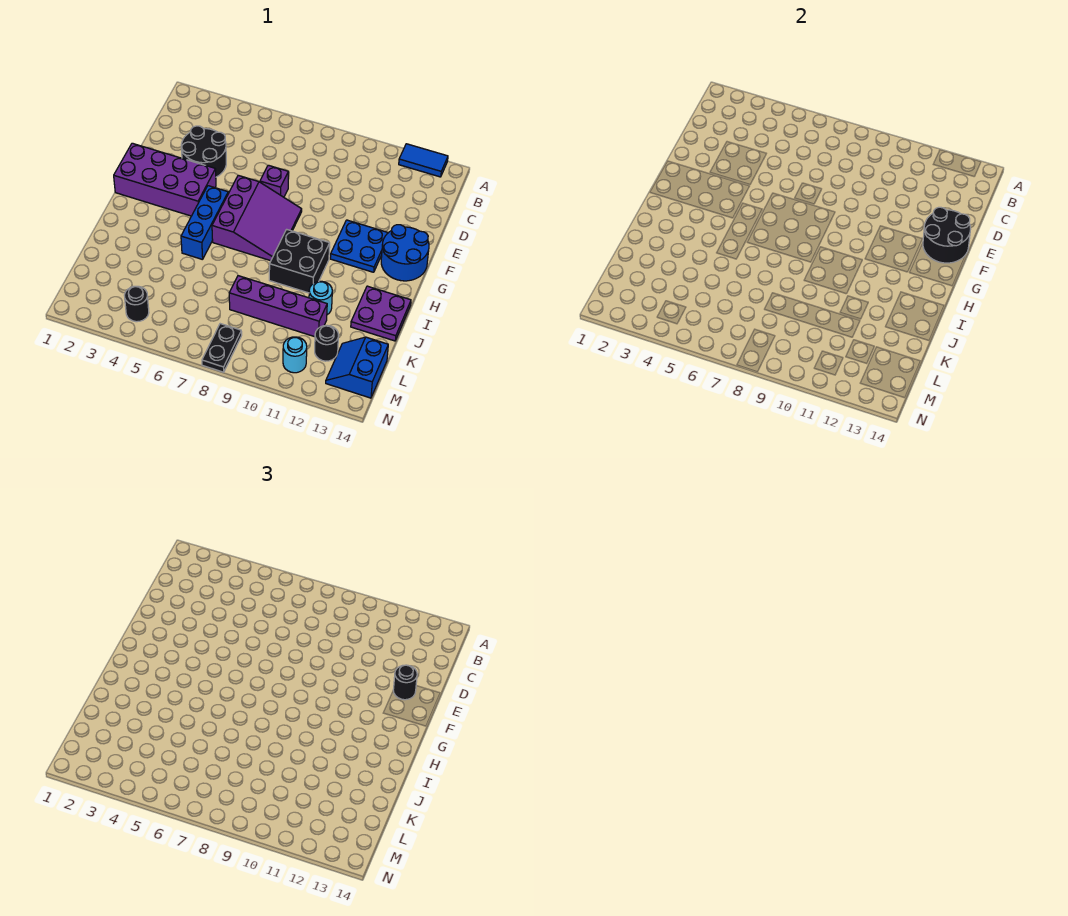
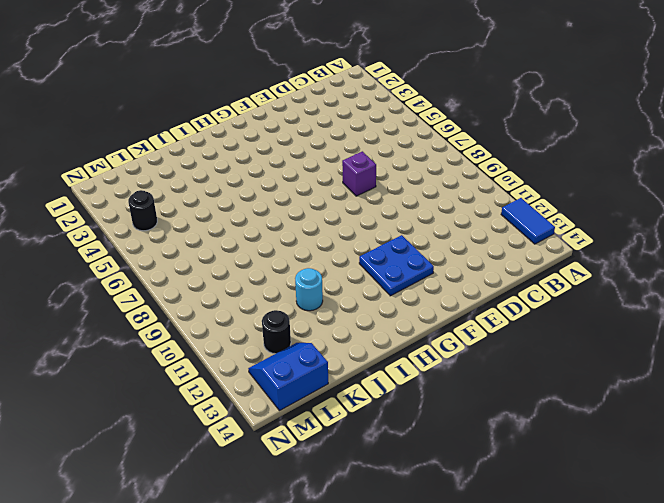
none -> black round brick D3:E4 level 1
none -> purple brick F1:G4 level 1
none -> purple slope F6:H8 level 1 top 6

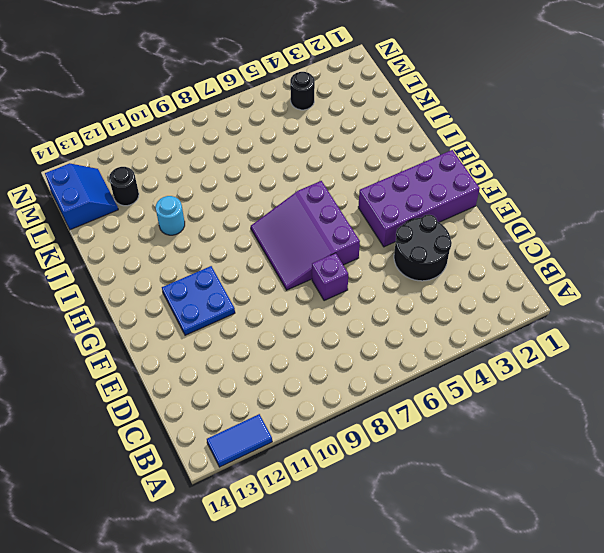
none -> blue round brick F13:G14 level 1
none -> blue brick G5:I5 level 1
none -> black brick H9:I10 level 1

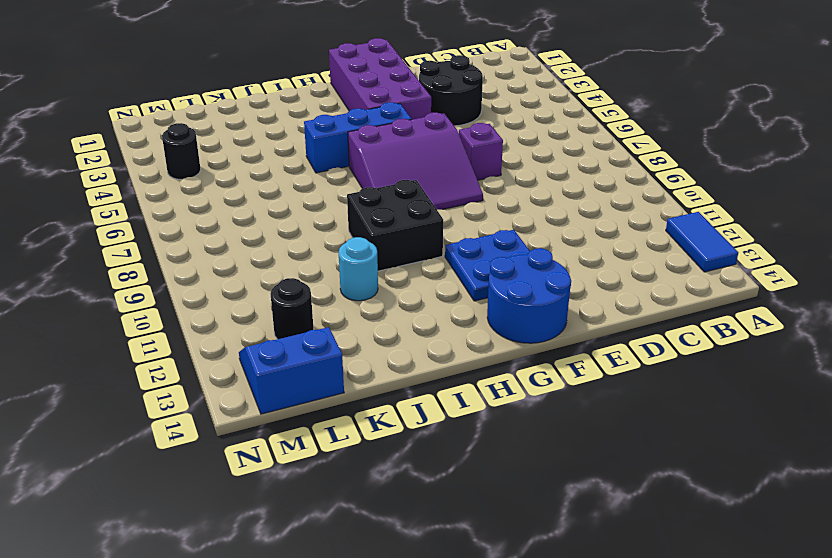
none -> purple plate I13:J14 level 1
none -> purple brick K8:K11 level 1
none -> black plate M8:N8 level 1

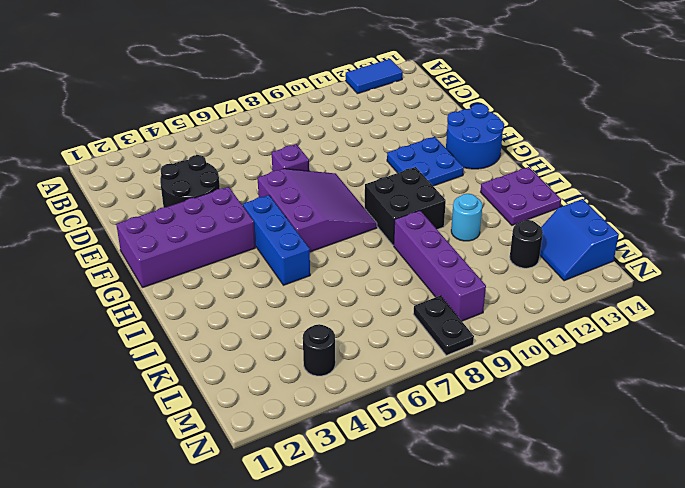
purple brick J9:M9 level 1 -> purple brick K8:K11 level 1
none -> cyan round brick M11 level 1
none -> black round brick E13:F14 level 2
none -> black round brick E13 level 3

